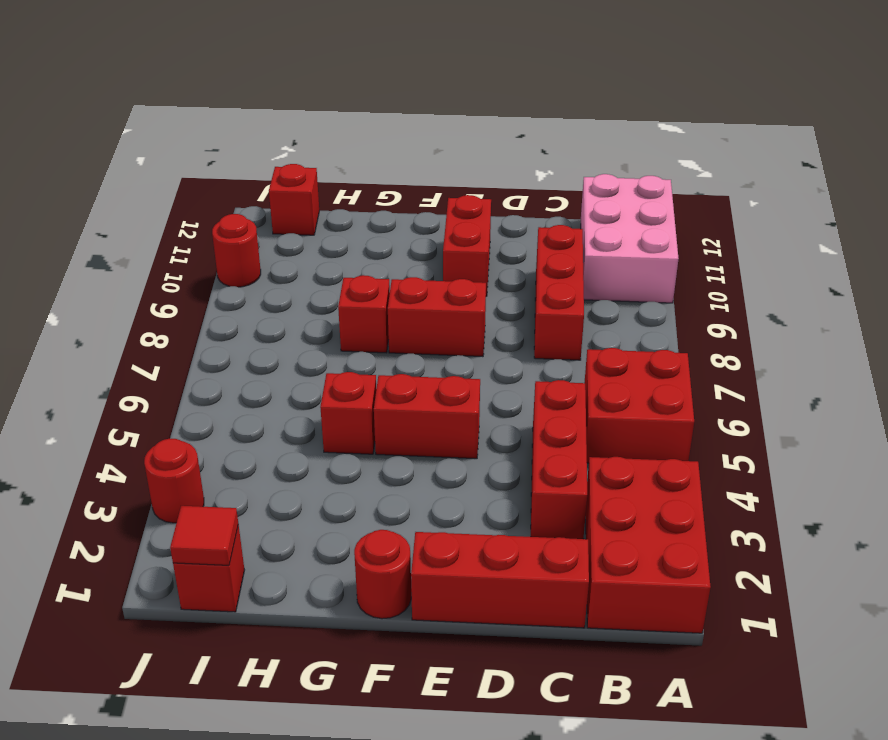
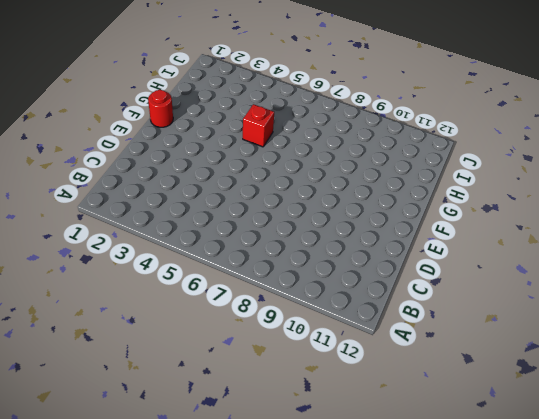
none -> red brick A1:B3 level 1
none -> red brick A5:B6 level 1
none -> pink brick A10:B12 level 1

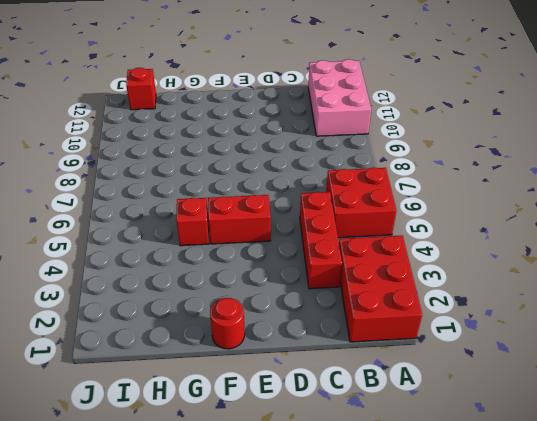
none -> red brick C1:E1 level 1
none -> red brick C8:C10 level 1
none -> red brick E8:F8 level 1

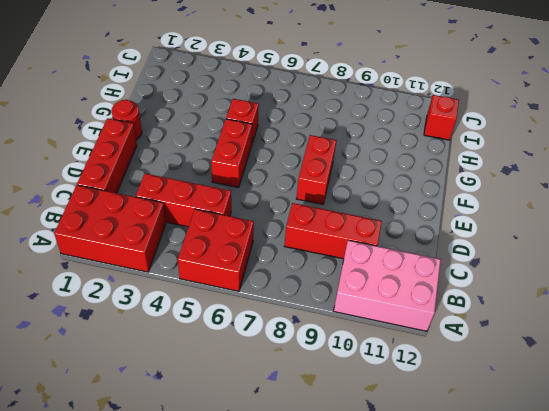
none -> red brick E10:E11 level 1
none -> red brick G8 level 1
none -> red brick I1 level 1

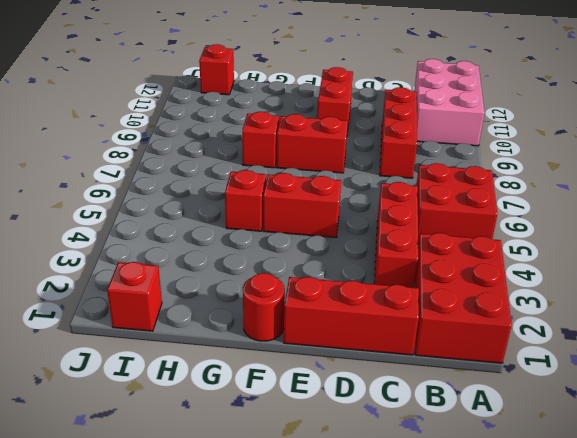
none -> red round brick J3 level 1
none -> red round brick J10 level 1
none -> red tile I1 level 2

